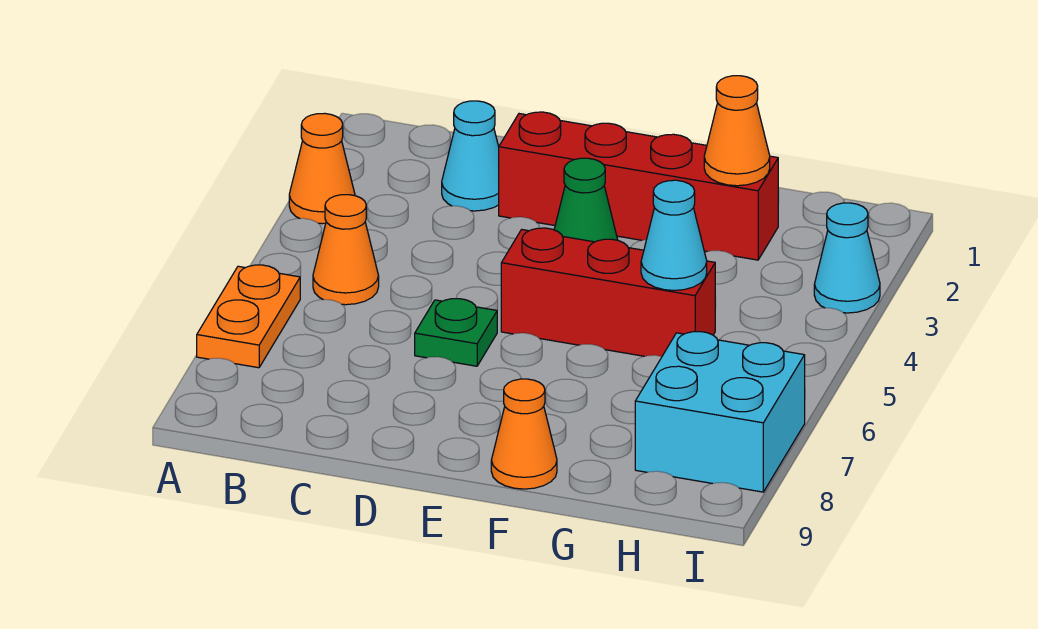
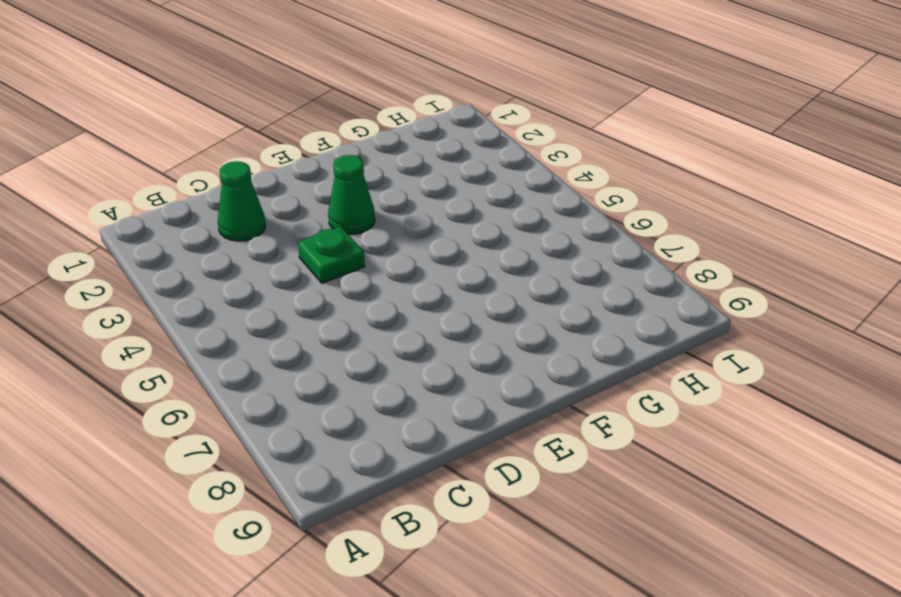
green cone C2 level 1 -> cyan cone C2 level 1
green plate D4 level 1 -> green plate D6 level 1
none -> orange cone A3 level 1
none -> orange plate A6:A7 level 1
none -> orange cone B5 level 1

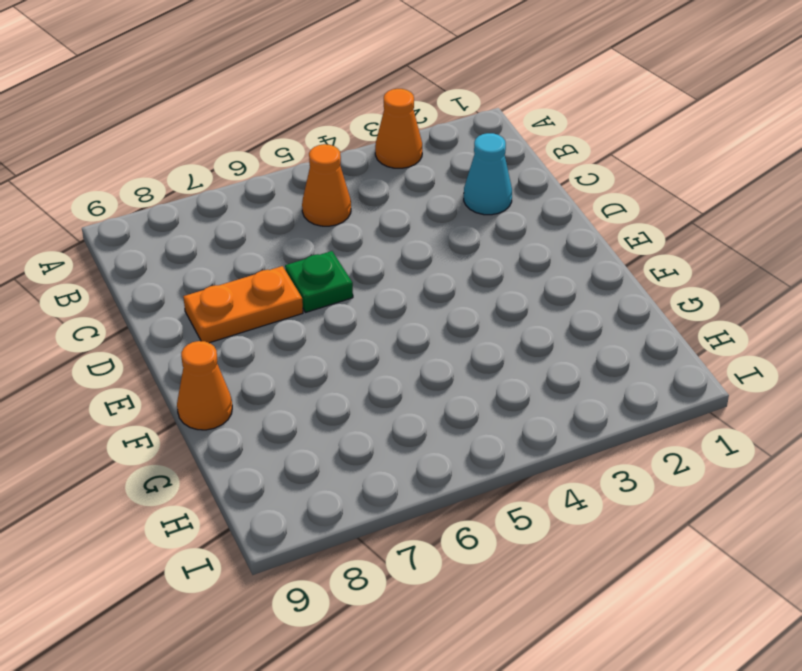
orange plate D7:D8 level 1 -> orange plate A6:A7 level 1
none -> red brick D2:G2 level 1
none -> green cone E3 level 1
none -> red brick E5:G5 level 1

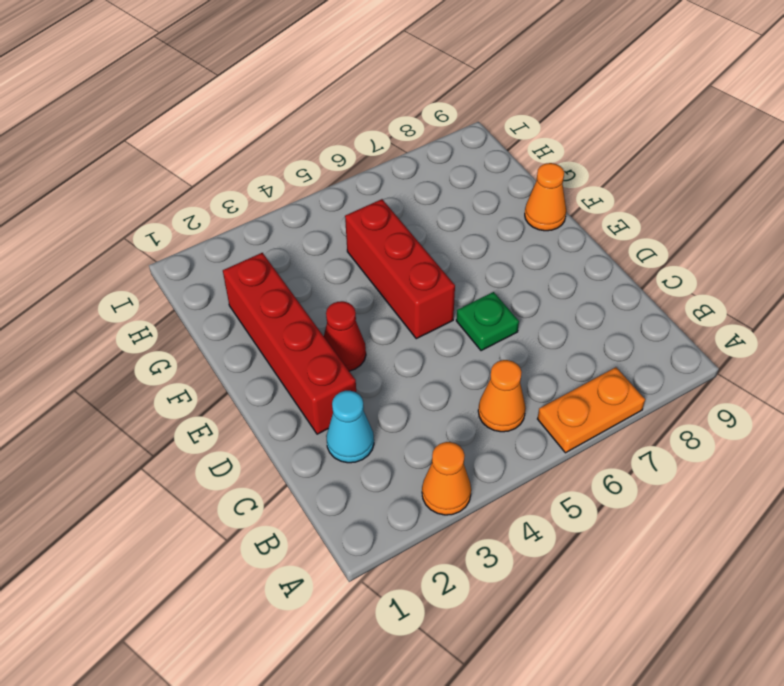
red cone E3 level 1 -> green cone E3 level 1
none -> cyan brick H7:I8 level 1
none -> cyan cone I3 level 1
none -> orange cone G2 level 2

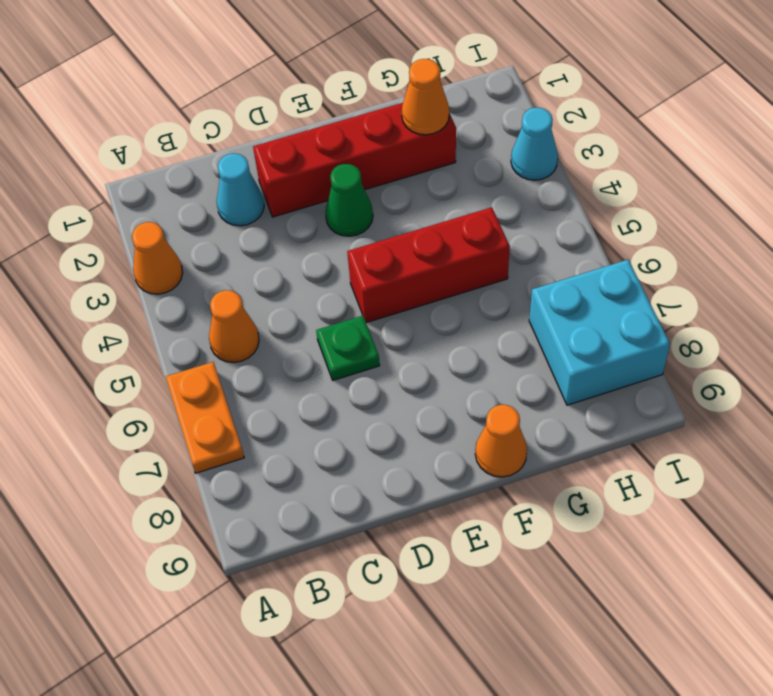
none -> cyan cone G5 level 2

